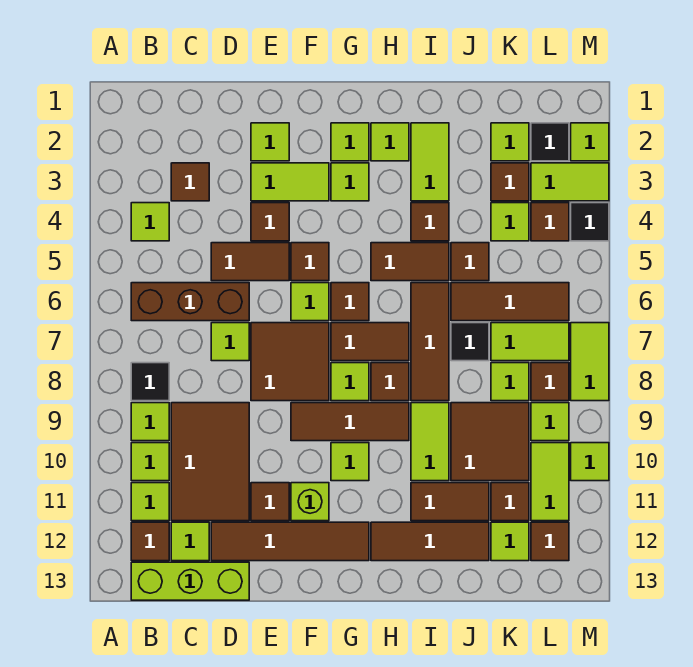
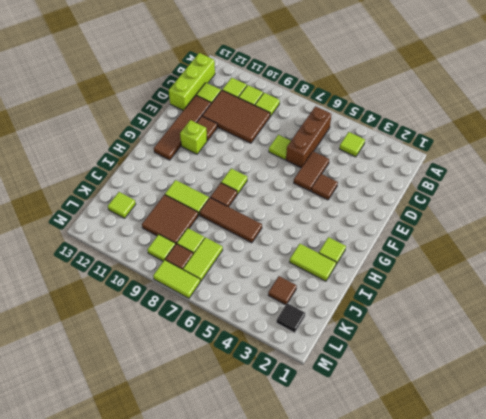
none -> black tile B8 level 1
none -> brown tile B12 level 1
none -> brown tile C3 level 1
none -> lime tile E2 level 1

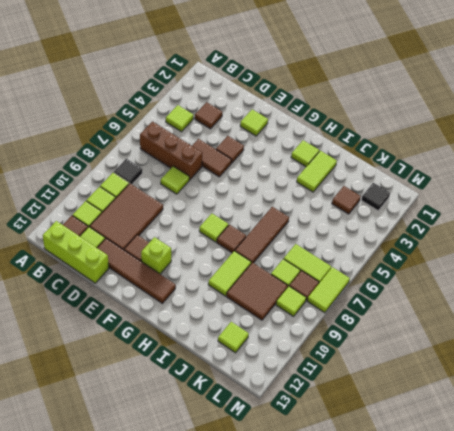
none -> lime tile E3:F3 level 1
none -> brown tile E7:F8 level 1
none -> brown tile F5 level 1
none -> lime tile F6 level 1

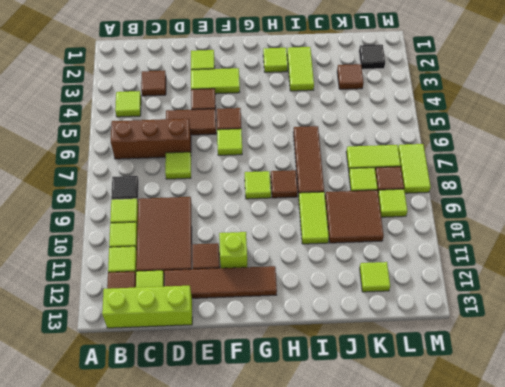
none -> brown tile E7:F8 level 1
none -> brown tile F9:H9 level 1
none -> lime tile G2 level 1
none -> lime tile G3 level 1

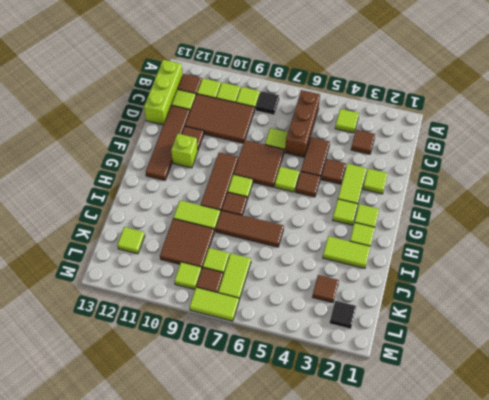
none -> brown tile G6 level 1
none -> brown tile G7:H7 level 1
none -> lime tile G10 level 1
none -> brown tile H5:I5 level 1

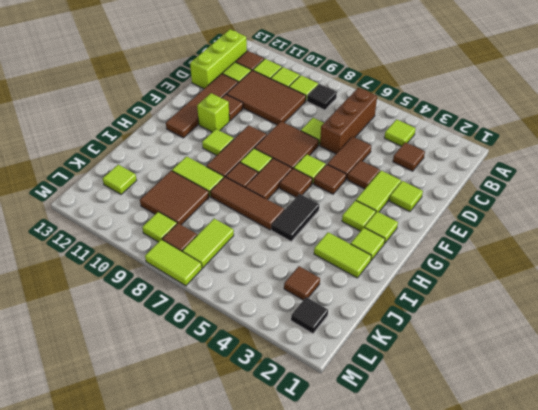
black tile H5:I5 level 1 -> brown tile H5:I5 level 1
none -> brown tile H12:J12 level 1
none -> brown tile I4 level 1
none -> brown tile I11:J11 level 1
none -> brown tile J5 level 1

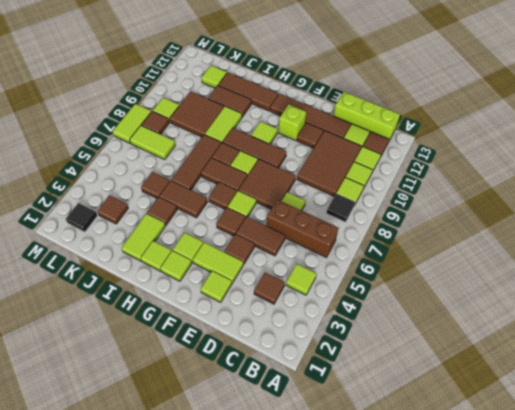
none -> brown tile J6:L6 level 1
none -> black tile J7 level 1
none -> lime tile K2 level 1
none -> lime tile K4 level 1

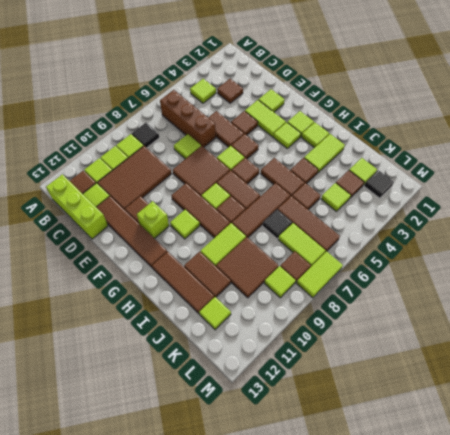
none -> lime tile K8 level 1
none -> brown tile K11 level 1
none -> lime tile L3:M3 level 1
none -> brown tile L4 level 1

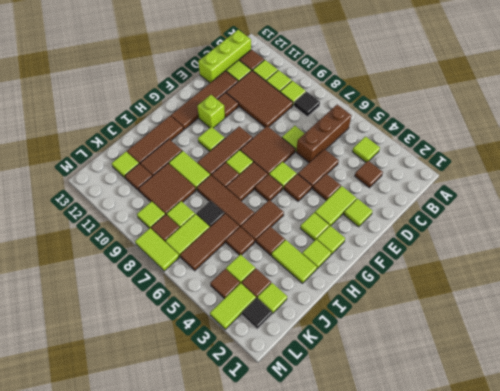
none -> lime tile L10:L11 level 1
none -> brown tile L12 level 1
none -> lime tile M2 level 1
none -> black tile M4 level 1

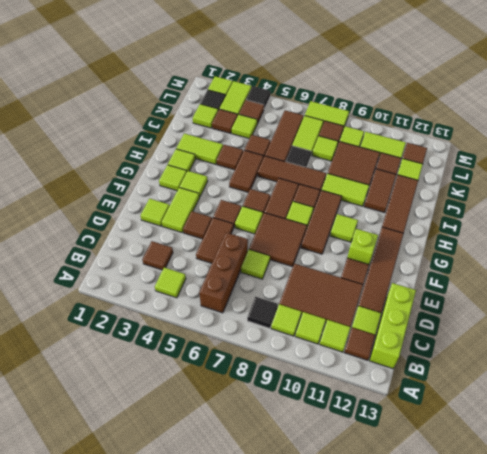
none -> lime tile M10 level 1

